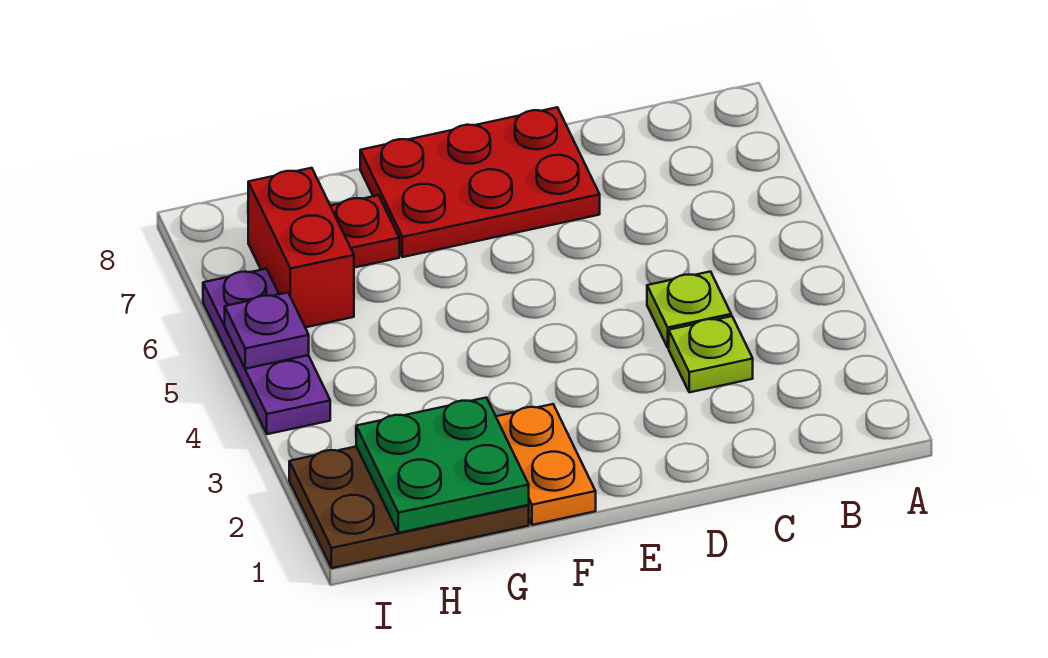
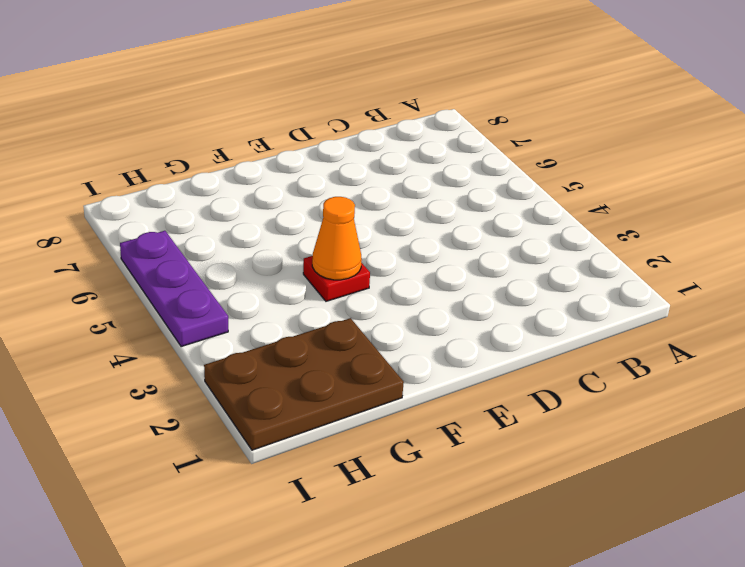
red plate F4 level 1 -> red plate G7 level 1
orange cone F4 level 2 -> none
none -> lime plate C3 level 1
none -> lime plate C4 level 1

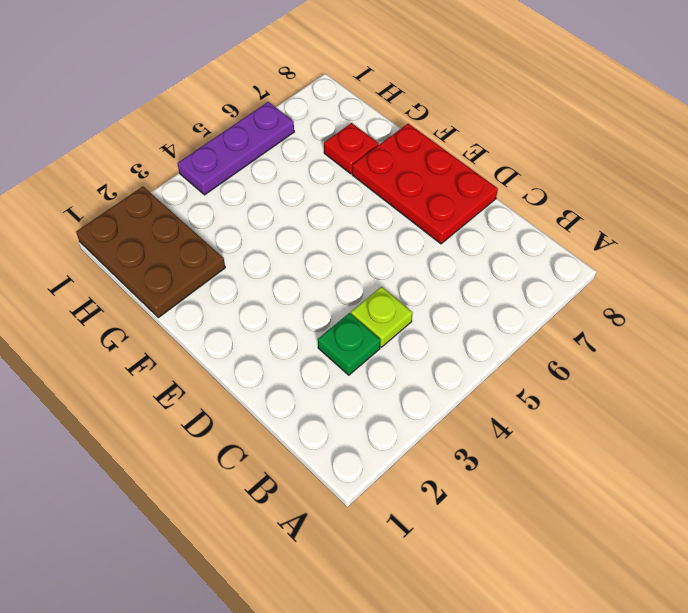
green plate C3 level 1 -> lime plate C3 level 1
none -> orange plate F1:F2 level 1
none -> red brick H6:H7 level 1

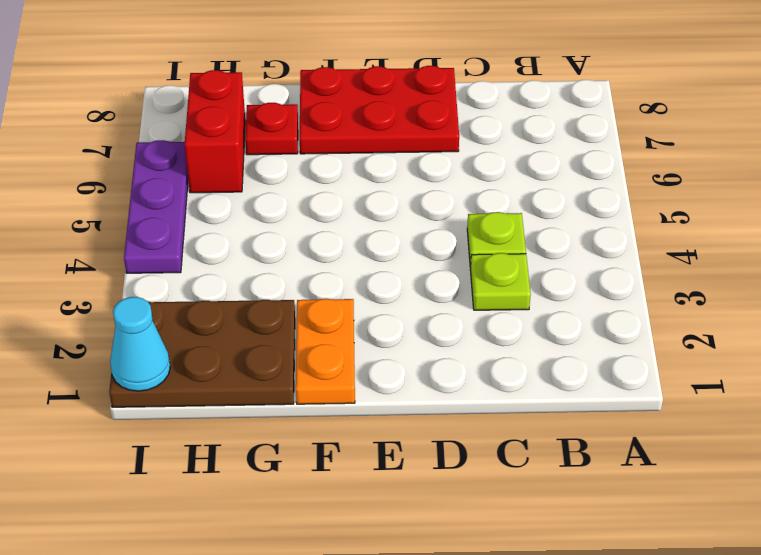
cyan cone I1 level 2 -> none
none -> green plate G1:H2 level 2
none -> purple plate I5 level 2

